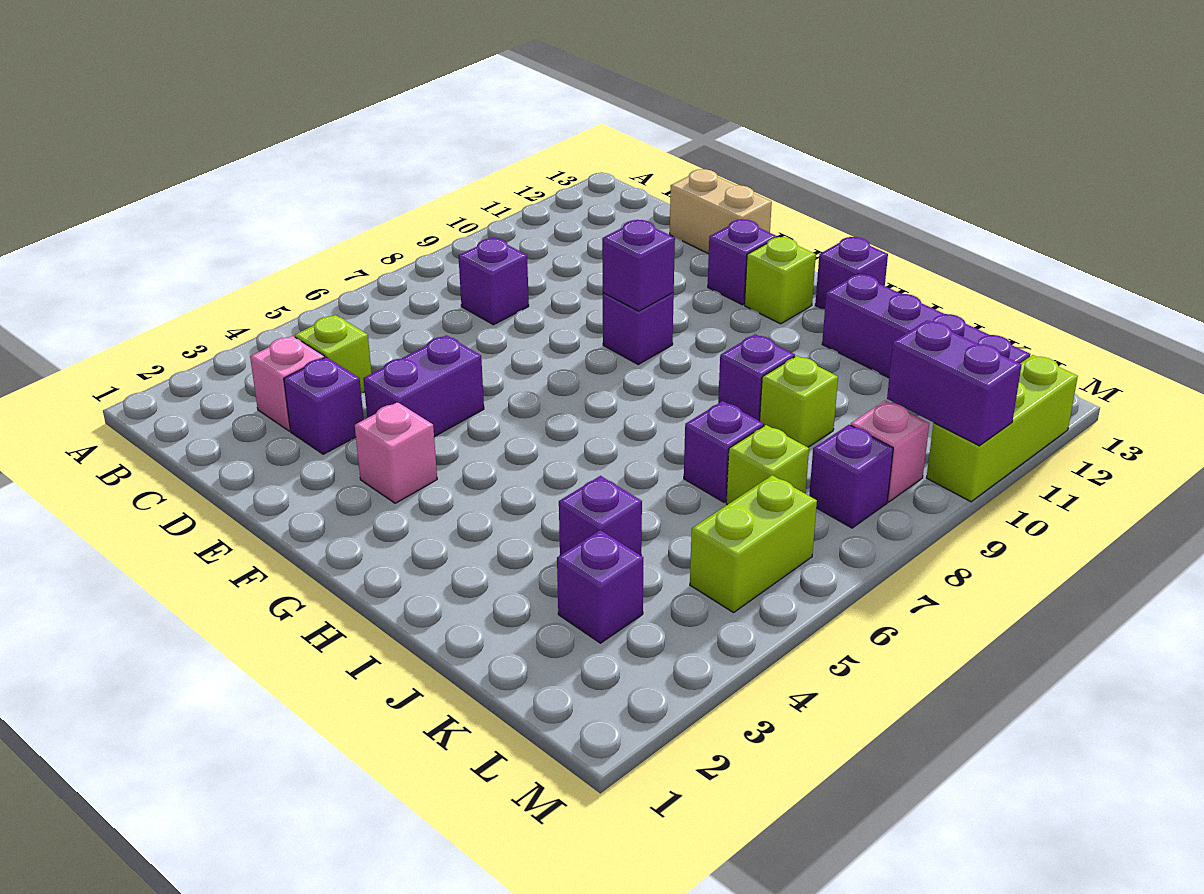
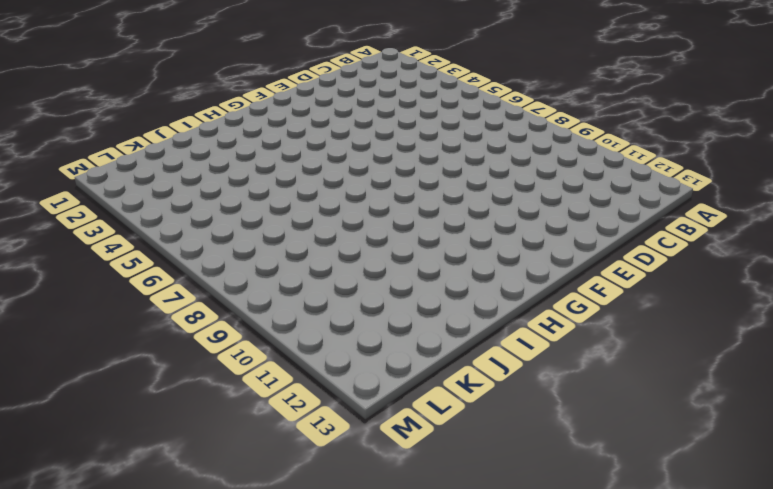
none -> pink brick C3 level 1
none -> lime brick C4 level 1
none -> purple brick C8 level 1

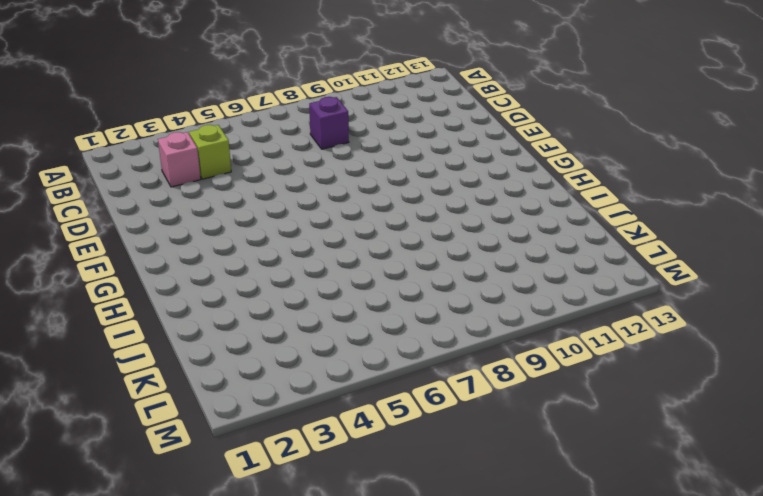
none -> purple brick D3 level 1
none -> tan brick D13:E13 level 1
none -> purple brick E4:E5 level 1

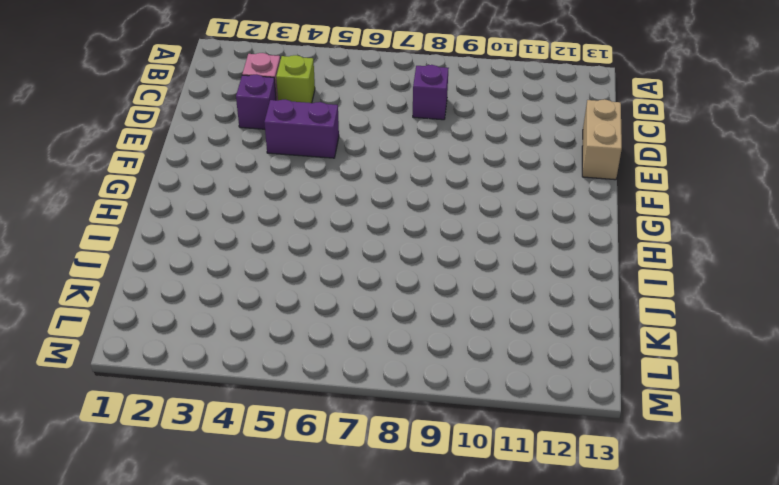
none -> pink brick F3 level 1
none -> purple brick F9 level 1
none -> purple brick F12 level 1

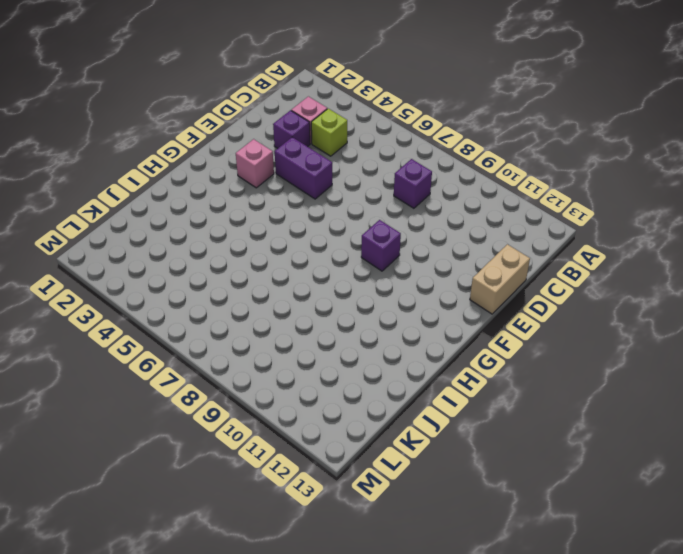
none -> purple brick F12 level 1
none -> lime brick G12 level 1
none -> purple brick H13 level 1

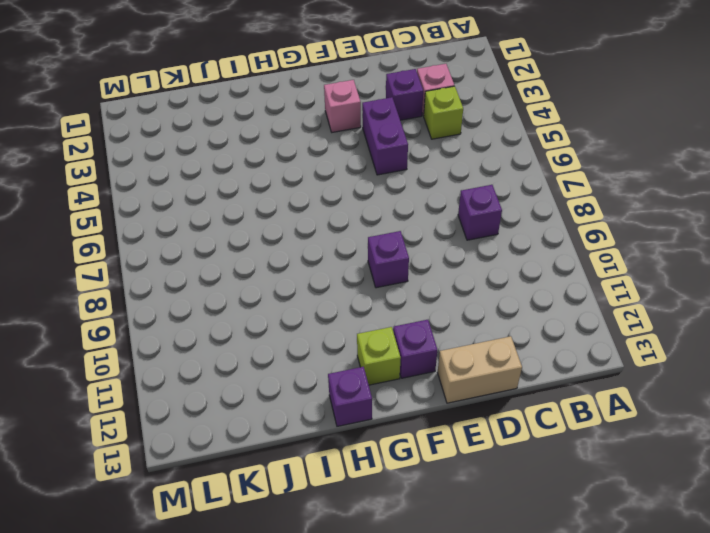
none -> purple brick I9 level 1
none -> purple brick I12:L12 level 1
none -> purple brick J4 level 1

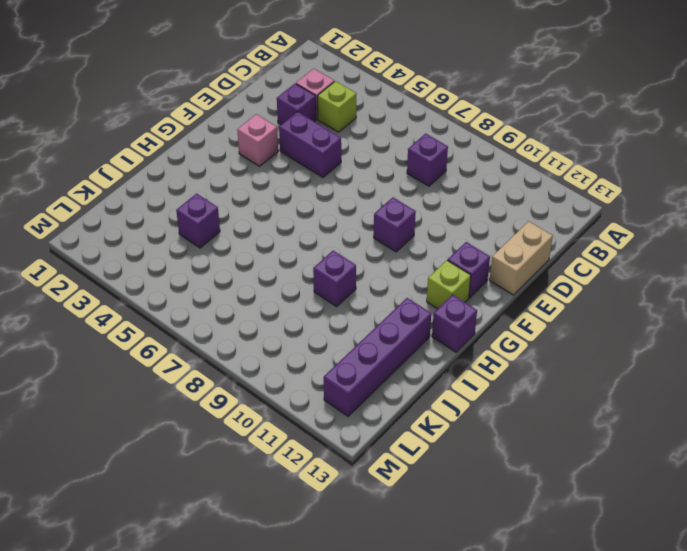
none -> purple brick J7 level 1
none -> lime brick J9 level 1
none -> purple brick K3 level 1

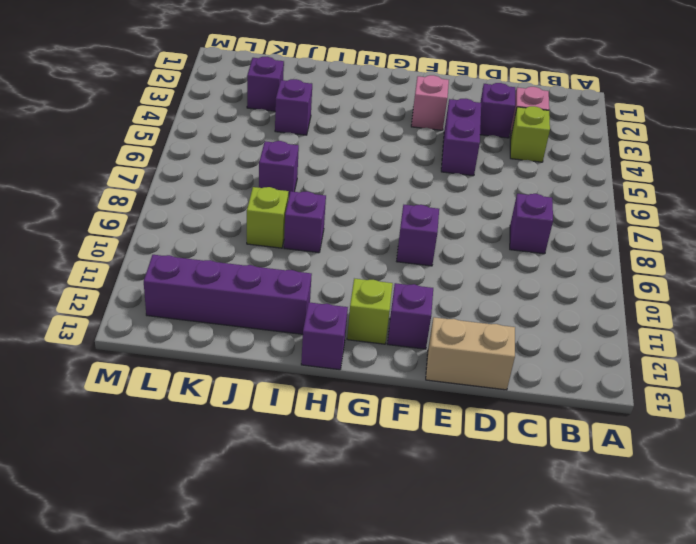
none -> lime brick K7 level 1
none -> lime brick L5:L6 level 1
none -> purple brick L8 level 1

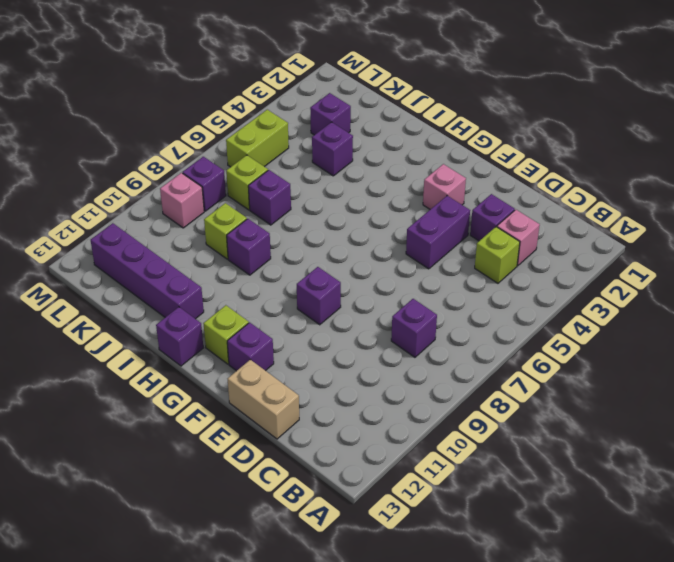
none -> lime brick M10:M12 level 1
none -> purple brick F9 level 2
none -> purple brick L10:M10 level 2

